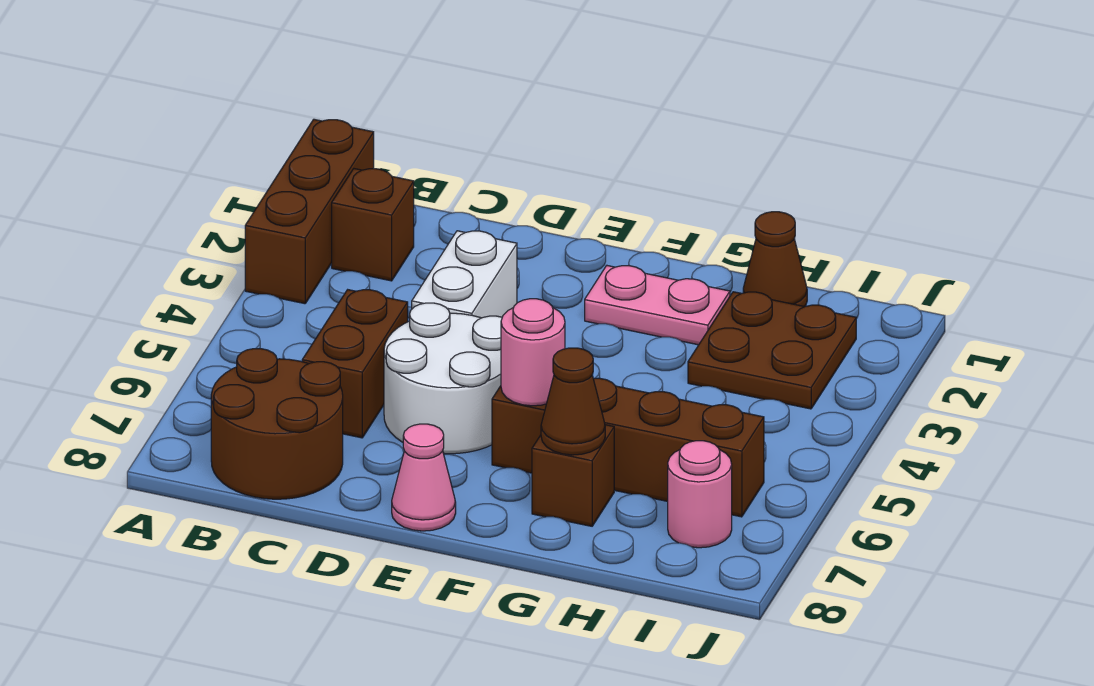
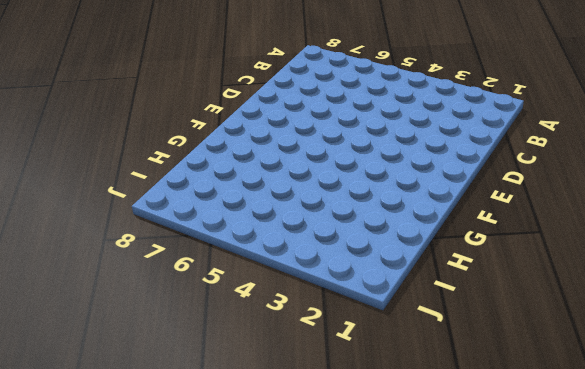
none -> brown brick A1:A3 level 1
none -> brown brick B2 level 1
none -> brown round brick B7:C8 level 1

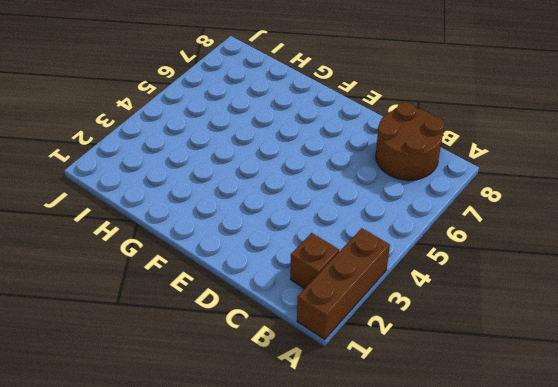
none -> brown brick C5:C6 level 1
none -> white brick D3:D4 level 1
none -> white round brick D5:E6 level 1

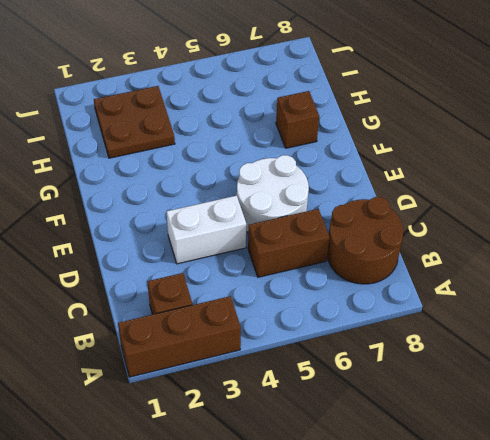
none -> pink cone E8 level 1
none -> pink plate F2:G2 level 1
none -> brown brick F6:I6 level 1

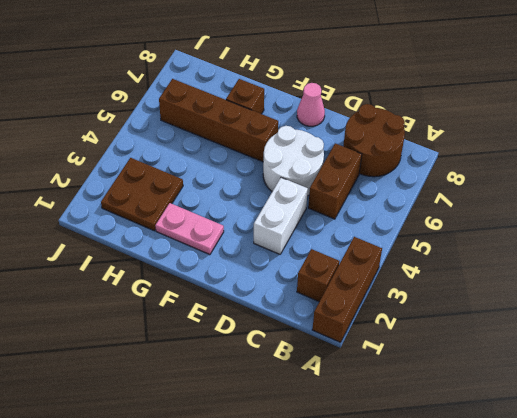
none -> brown cone H1 level 1
none -> pink round brick I7 level 1
none -> pink round brick F6 level 2

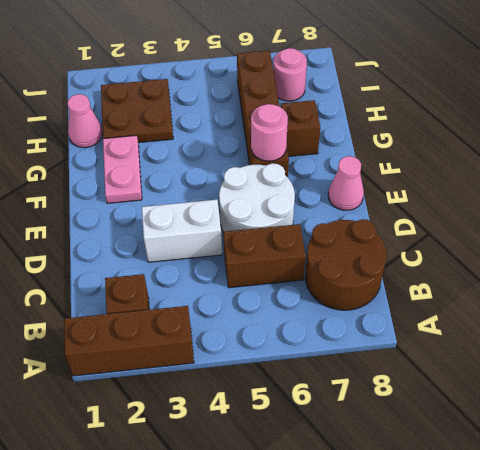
pink cone H1 level 1 -> brown cone H1 level 1
none -> brown cone G7 level 2

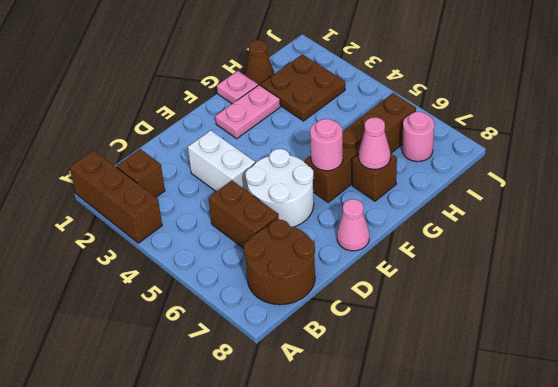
pink plate G1 level 1 -> none
pink cone G7 level 2 -> brown cone G7 level 2

